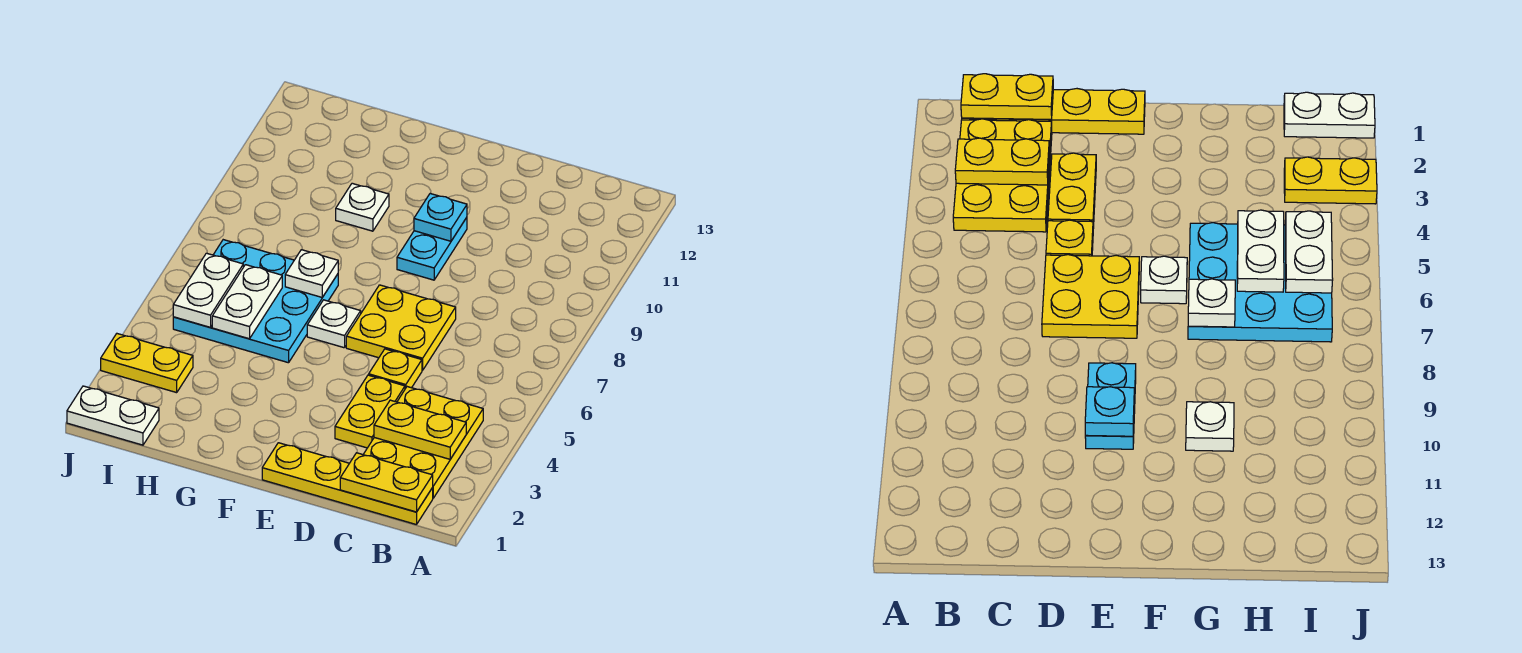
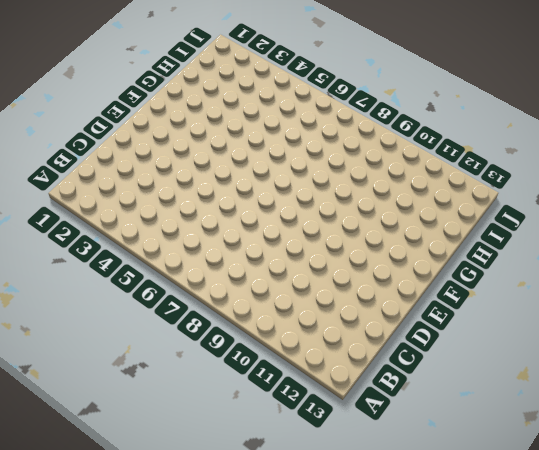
none -> yellow plate B1:E1 level 1
none -> yellow plate B2:C4 level 1
none -> yellow plate D3:D4 level 1

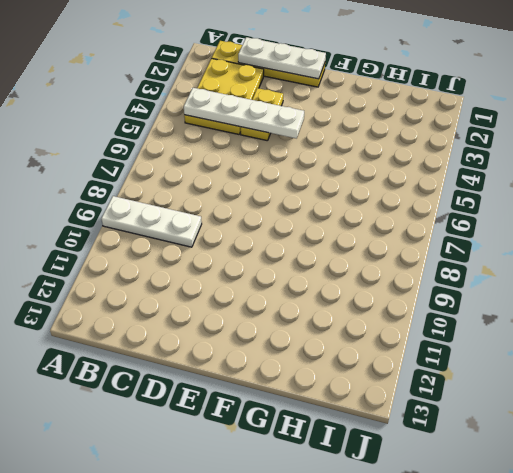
white plate A9:C9 level 1 -> none
white plate B4:E4 level 2 -> none
white plate C1:E1 level 2 -> yellow plate B1:C1 level 2
none -> yellow plate D5 level 1
none -> yellow plate D6:E7 level 1
none -> cyan plate E9:E10 level 1

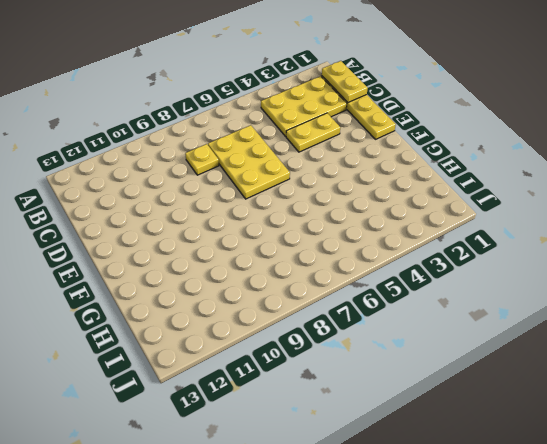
yellow plate C6:E7 level 1 -> yellow plate D6:E7 level 1
yellow plate C8 level 1 -> yellow plate D5 level 1
none -> cyan plate E9:E10 level 1
none -> white plate F6 level 1
none -> cyan plate G5:I7 level 1

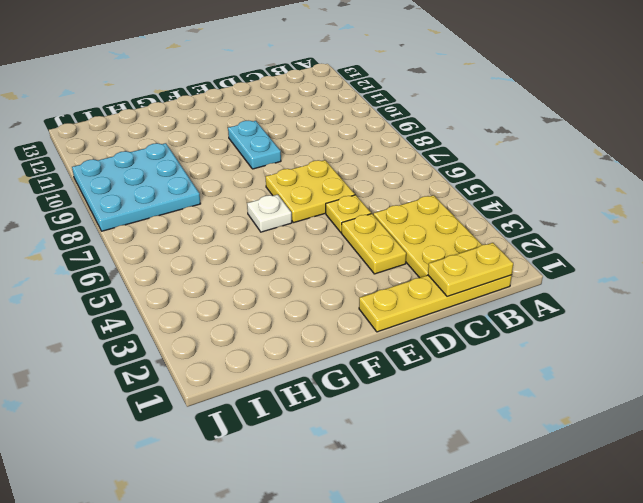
cyan plate H8:J10 level 1 -> cyan plate G5:I7 level 1
none -> white plate G10 level 1
none -> white plate I1:J1 level 1
none -> yellow plate I3:J3 level 1

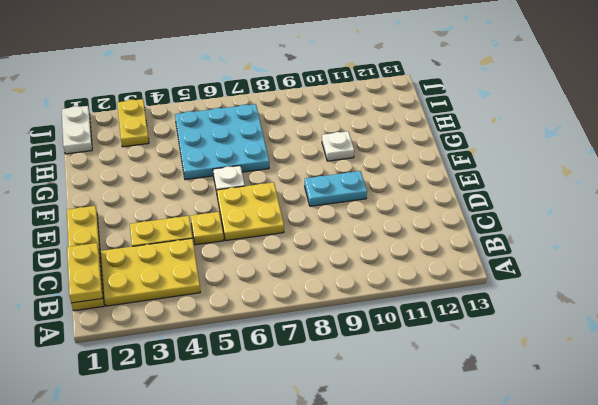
none -> yellow plate B3:C3 level 2
none -> cyan plate E10 level 2
none -> white plate G7 level 2

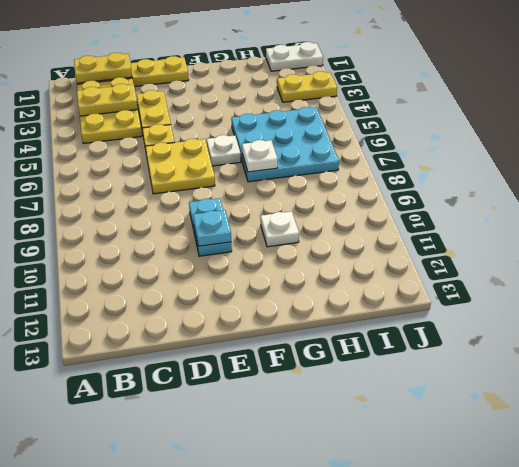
none -> white plate H5:H6 level 2
none -> white plate I5:I6 level 2

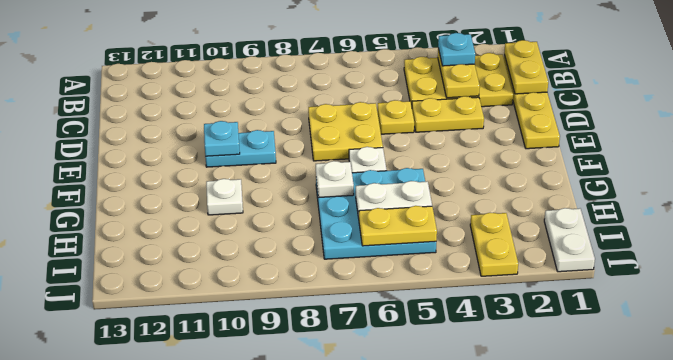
cyan plate B3 level 3 -> none
yellow plate I5:I6 level 2 -> white plate I5:I6 level 2

